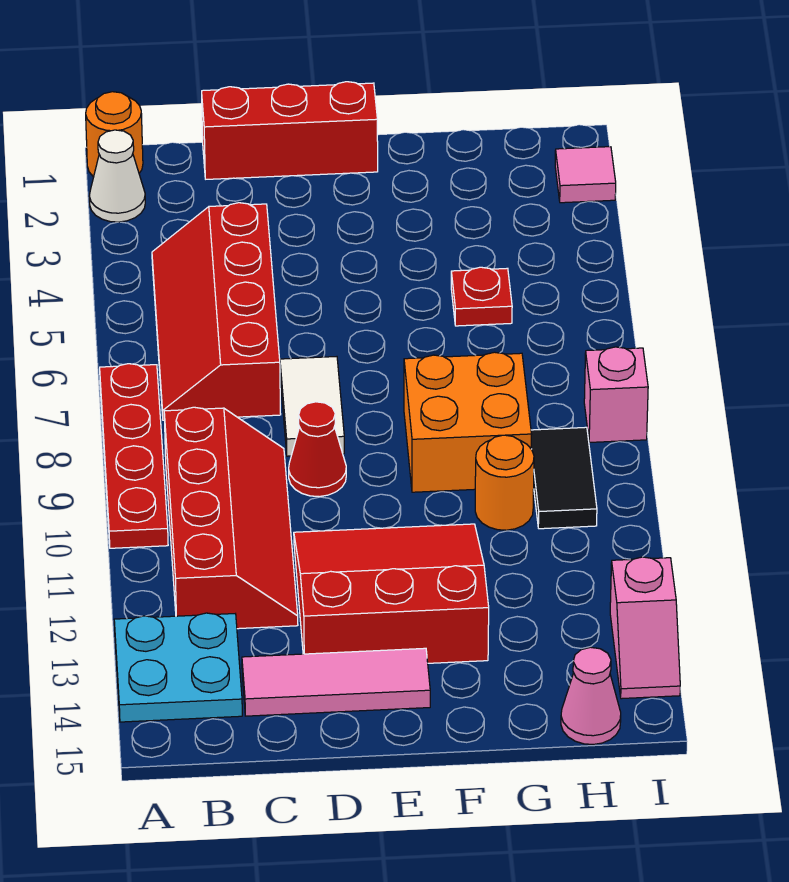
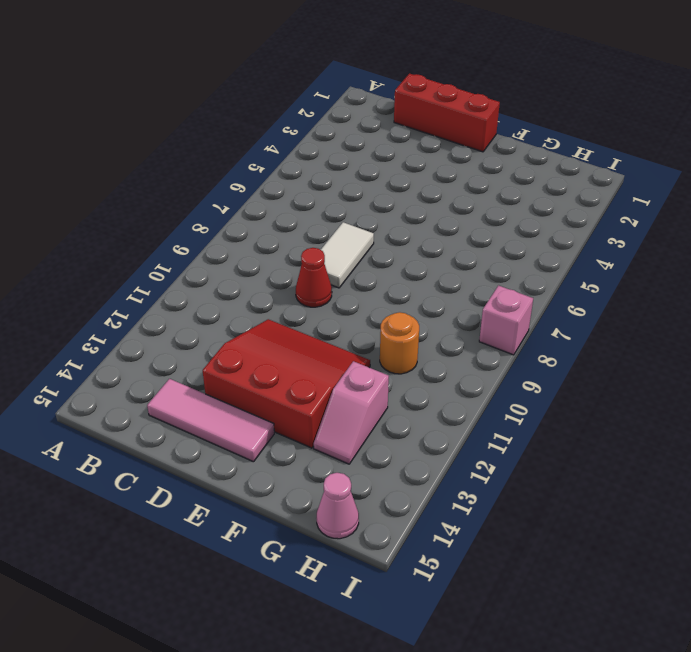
pink slope G12:G13 level 1 top 12 -> pink slope I13:I14 level 1 top 13
none -> orange round brick A1 level 1
none -> white cone A2 level 1
none -> red plate A7:A10 level 1

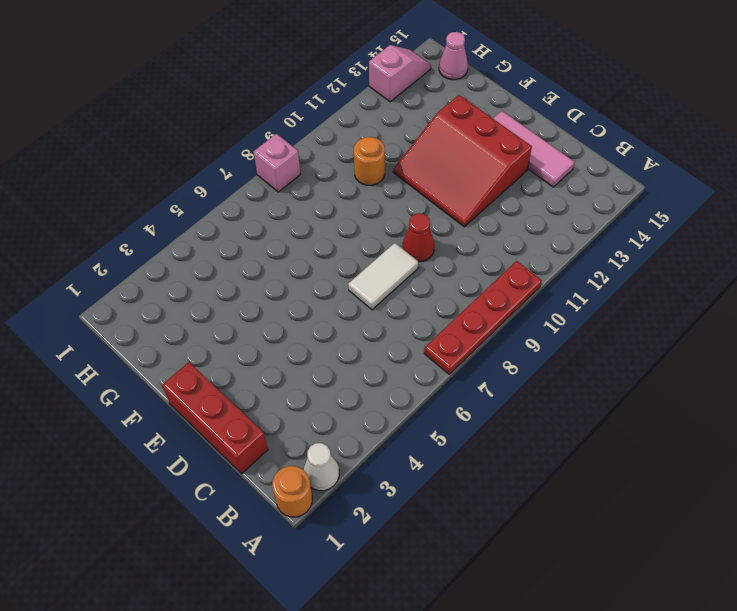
none -> cyan plate A13:B14 level 1
none -> red slope B4:C7 level 1 top C
none -> red slope B9:C12 level 1 top B

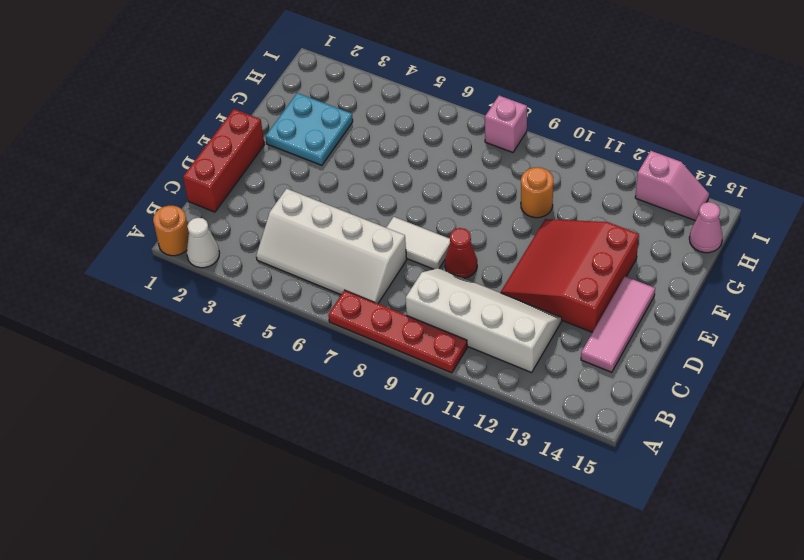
white slope B4:C7 level 1 top C -> red slope B4:C7 level 1 top C
white slope B9:C12 level 1 top B -> red slope B9:C12 level 1 top B
cyan plate F2:G3 level 1 -> cyan plate A13:B14 level 1
none -> orange brick F8:G9 level 1
none -> red plate G5 level 1
none -> black tile H9:H10 level 1

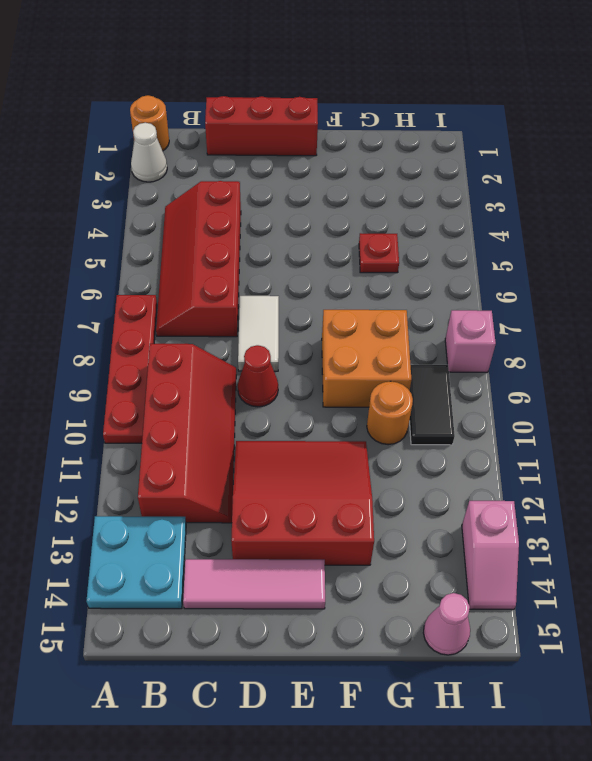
none -> pink tile I2 level 1

